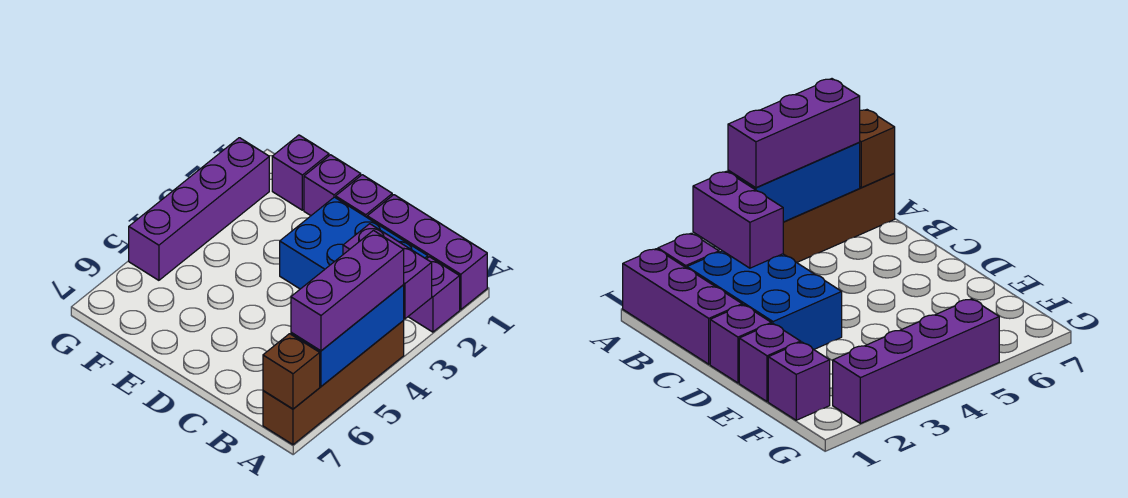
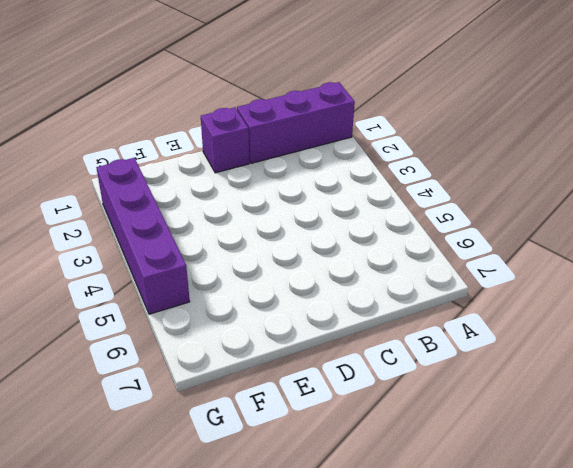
none -> purple brick A2 level 1
none -> brown brick A4:A7 level 1
none -> blue brick B2:D3 level 1

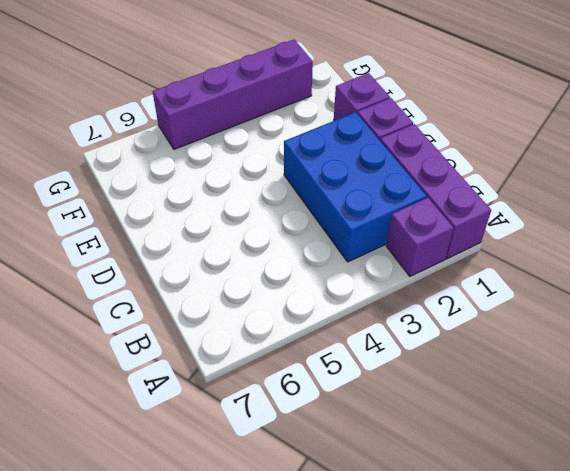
none -> brown brick A4:A7 level 1
none -> purple brick F1 level 1
none -> purple brick A3:B3 level 2

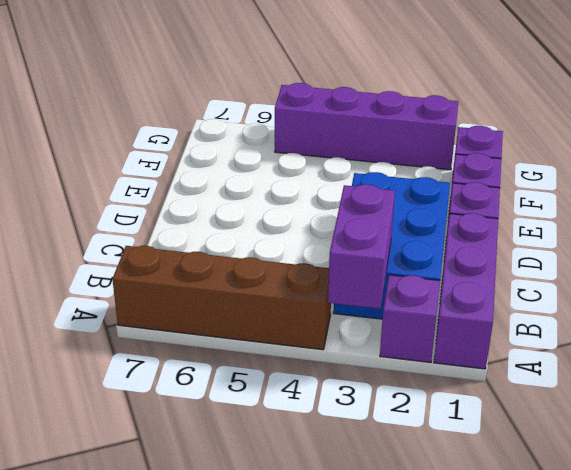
none -> blue brick A4:A6 level 2
none -> brown brick A7 level 2
none -> purple brick A4:A6 level 3

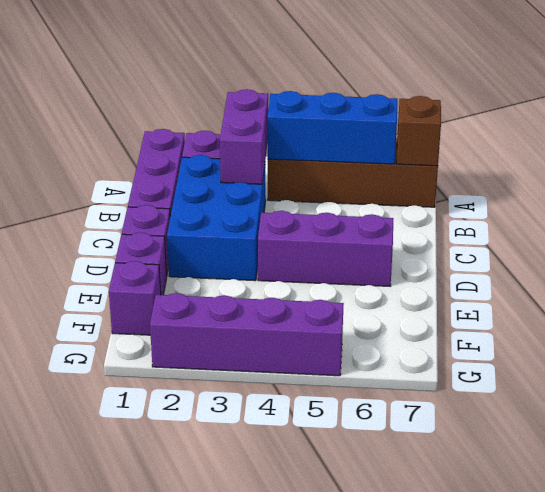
purple brick D4:D6 level 1 -> purple brick A4:A6 level 3

